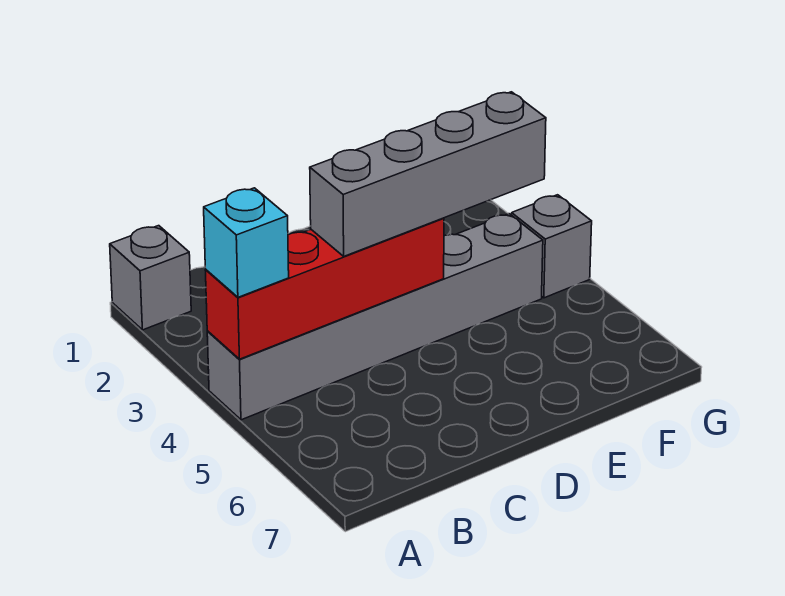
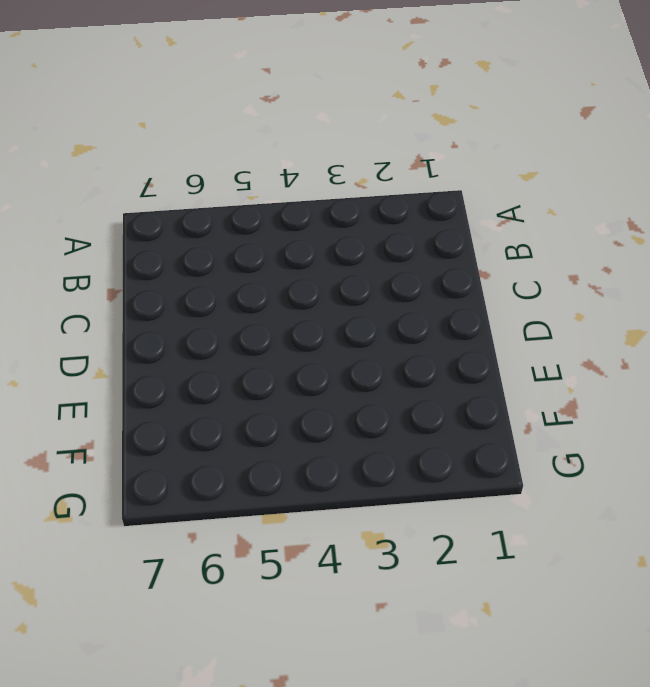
none -> grey brick A1 level 1
none -> grey brick A4:F4 level 1

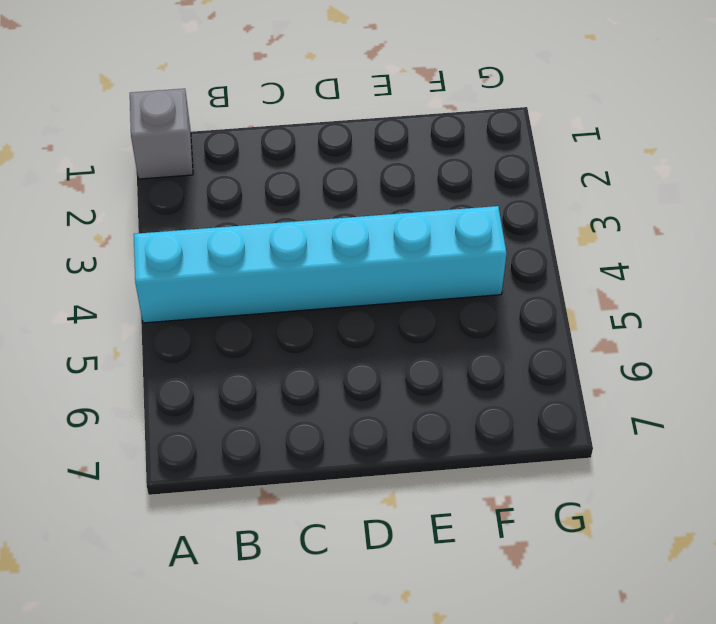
cyan brick A4:F4 level 1 -> grey brick A4:F4 level 1
none -> grey brick G4 level 1
none -> red brick A4:D4 level 2

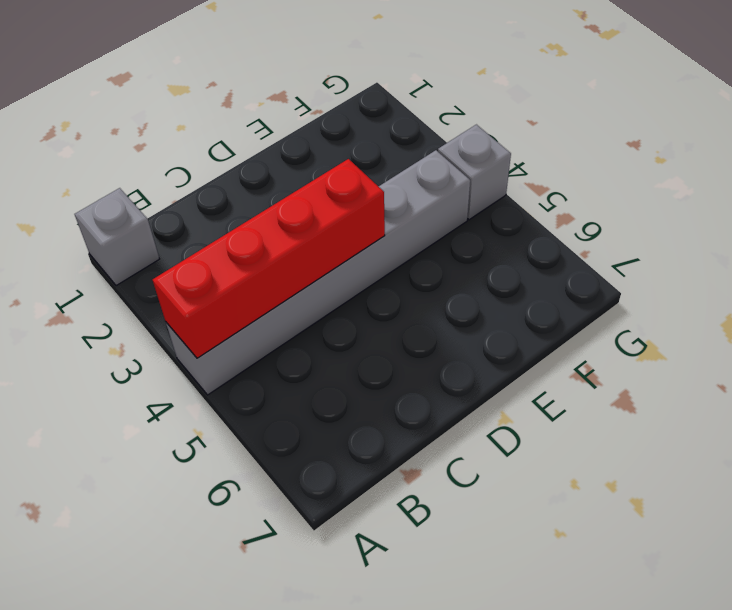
none -> cyan brick A4 level 3
none -> grey brick C4:F4 level 3

